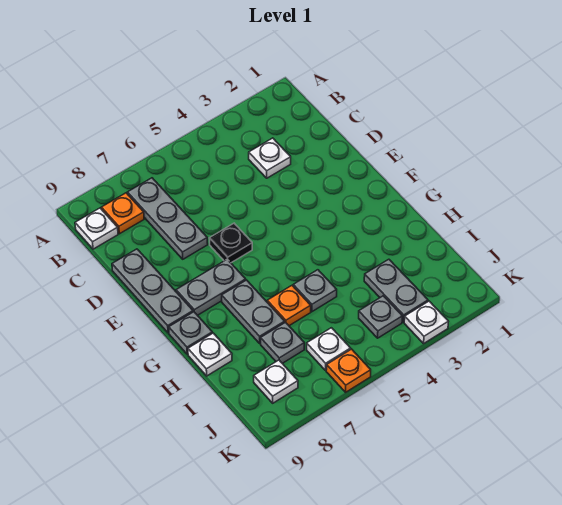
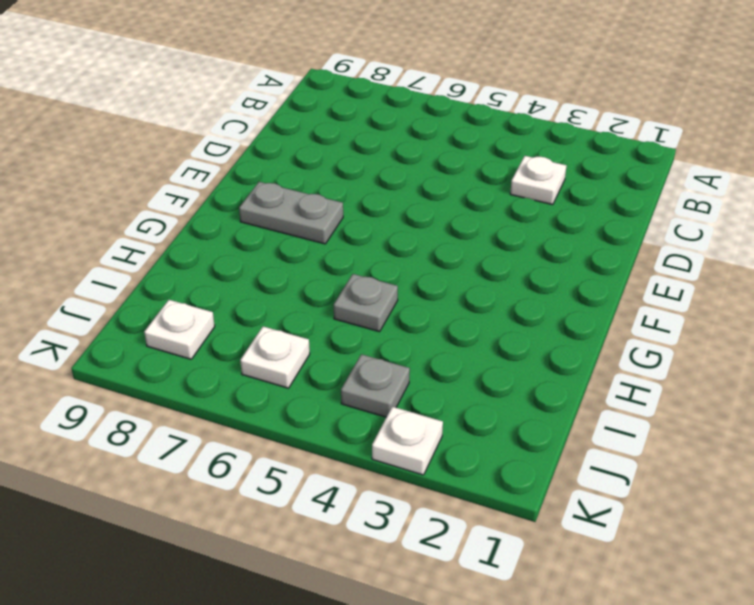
none -> grey plate B7:D7 level 1
none -> orange plate B8 level 1
none -> white plate B9 level 1

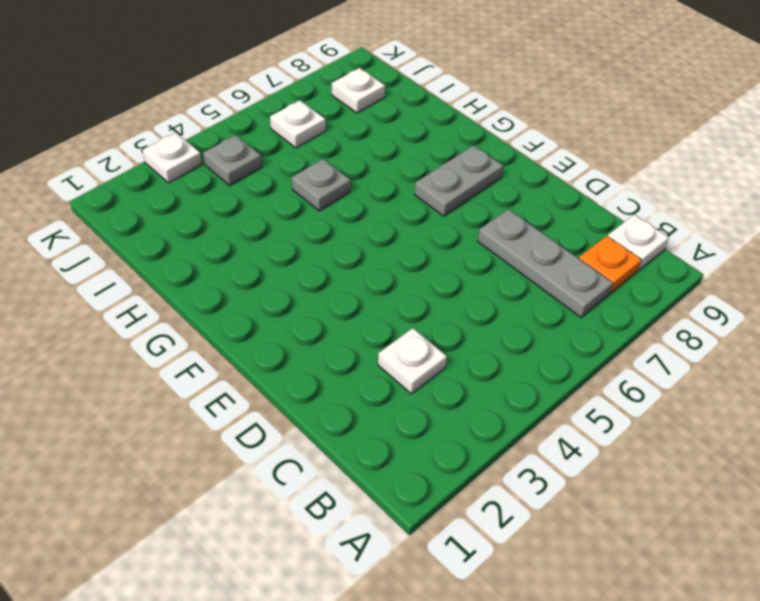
none -> grey plate D9:F9 level 1
none -> black plate E6 level 1
none -> grey plate G7:H7 level 1

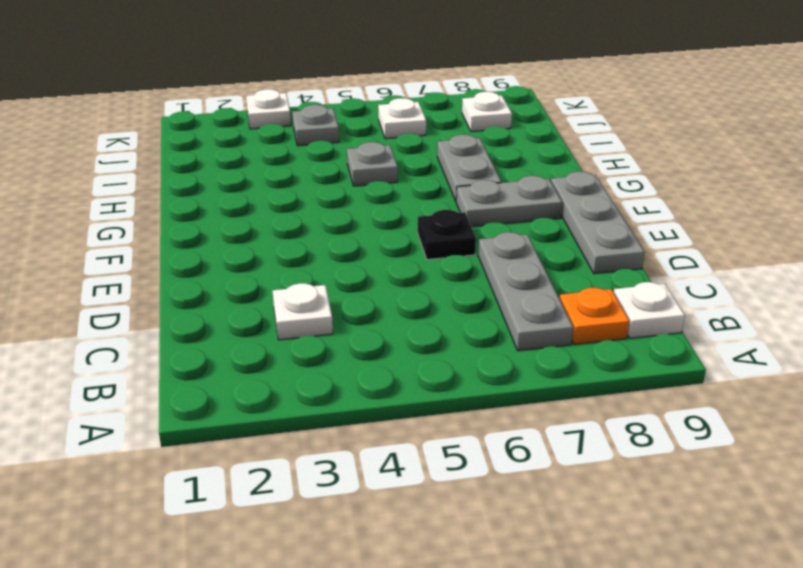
none -> grey plate G9 level 1
none -> orange plate H6 level 1
none -> white plate H9 level 1

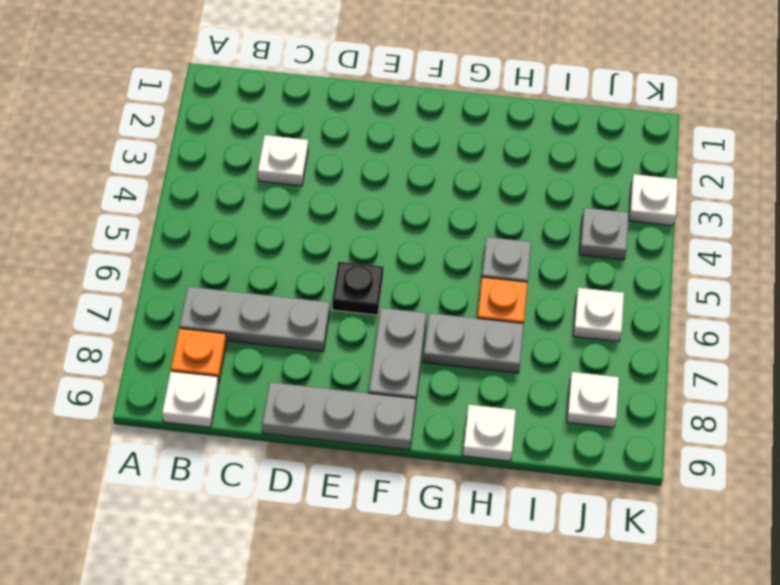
none -> grey plate G9 level 1
none -> grey plate I3:J3 level 1
none -> grey plate I7 level 1

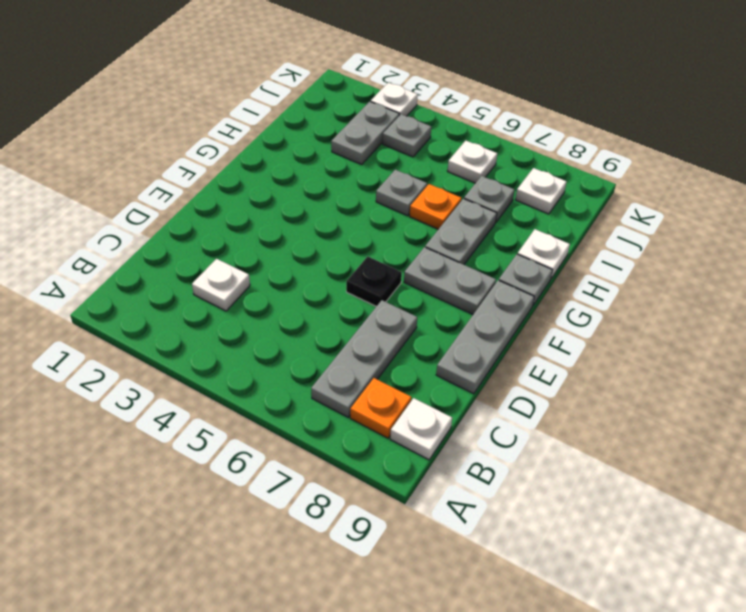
none -> orange plate K6 level 1

